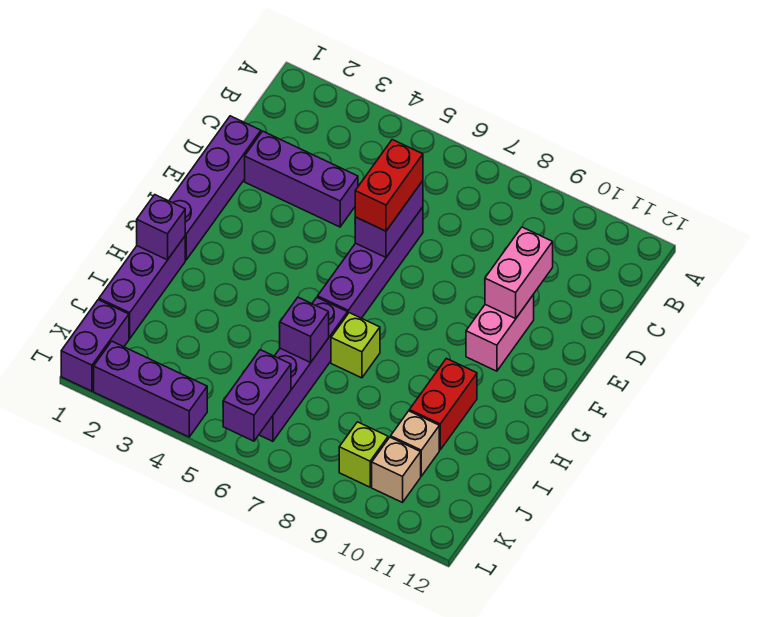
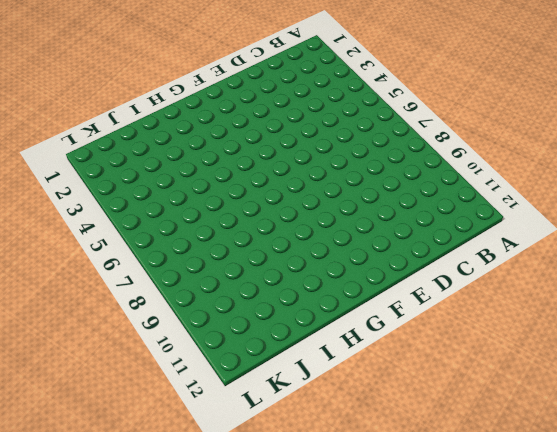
none -> purple brick D1:G1 level 1
none -> purple brick D2:D4 level 1
none -> purple brick D6:G6 level 1

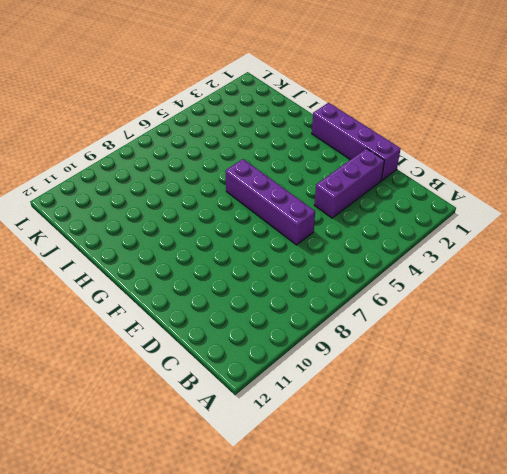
none -> pink brick E10:F10 level 1
none -> purple brick H1:J1 level 1
none -> purple brick H6:K6 level 1

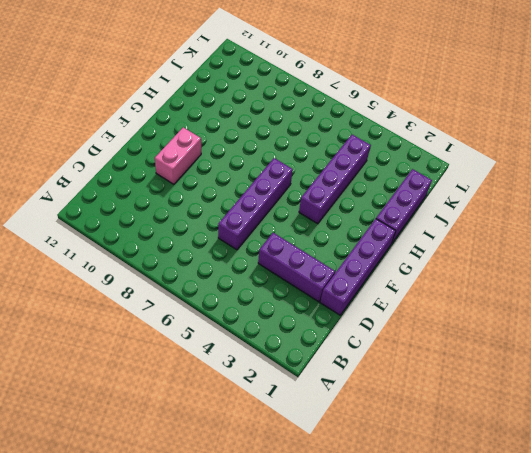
purple brick G4:J4 level 1 -> purple brick H6:K6 level 1
none -> lime brick H7 level 1
none -> red brick H10:I10 level 1
none -> tan brick J10 level 1

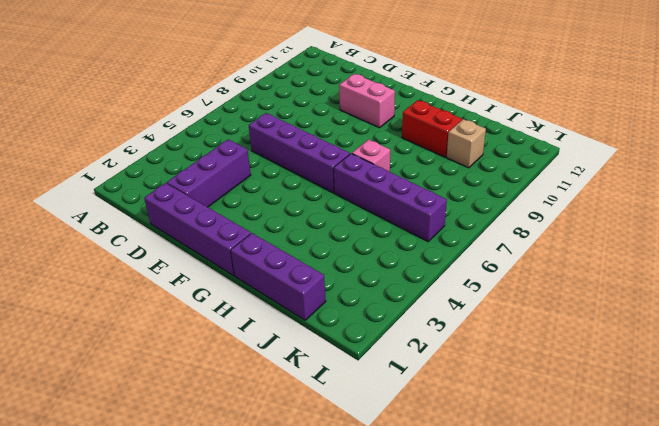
pink brick H7 level 1 -> lime brick H7 level 1
none -> purple brick K1:L1 level 1
none -> lime brick K9 level 1
none -> tan brick K10 level 1

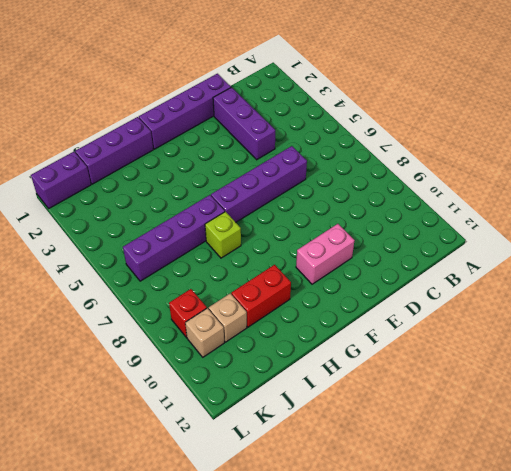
red brick K9 level 1 -> lime brick K9 level 1
none -> purple brick L2:L4 level 1
none -> purple brick D6:E6 level 2
none -> pink brick D10:E10 level 2

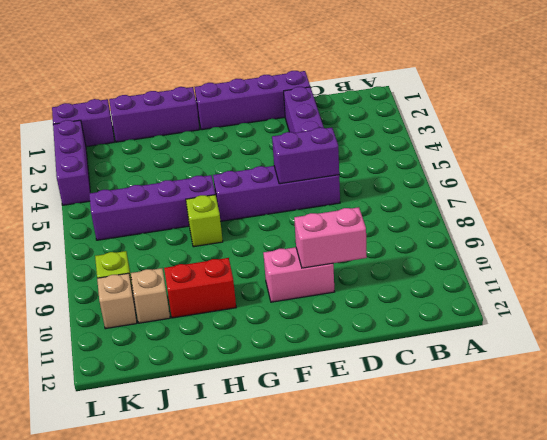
none -> purple brick H1 level 2
none -> purple brick I6 level 2
none -> purple brick K6:L6 level 2

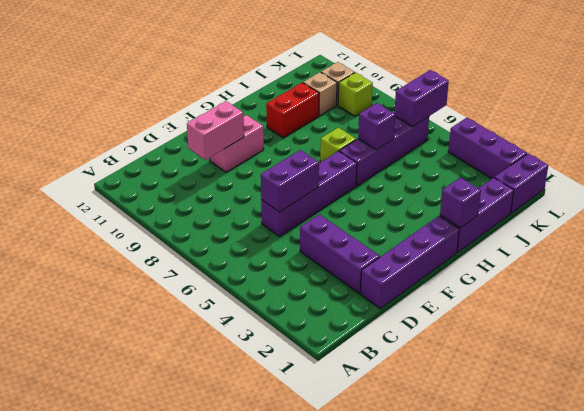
none -> red brick D6:E6 level 3

